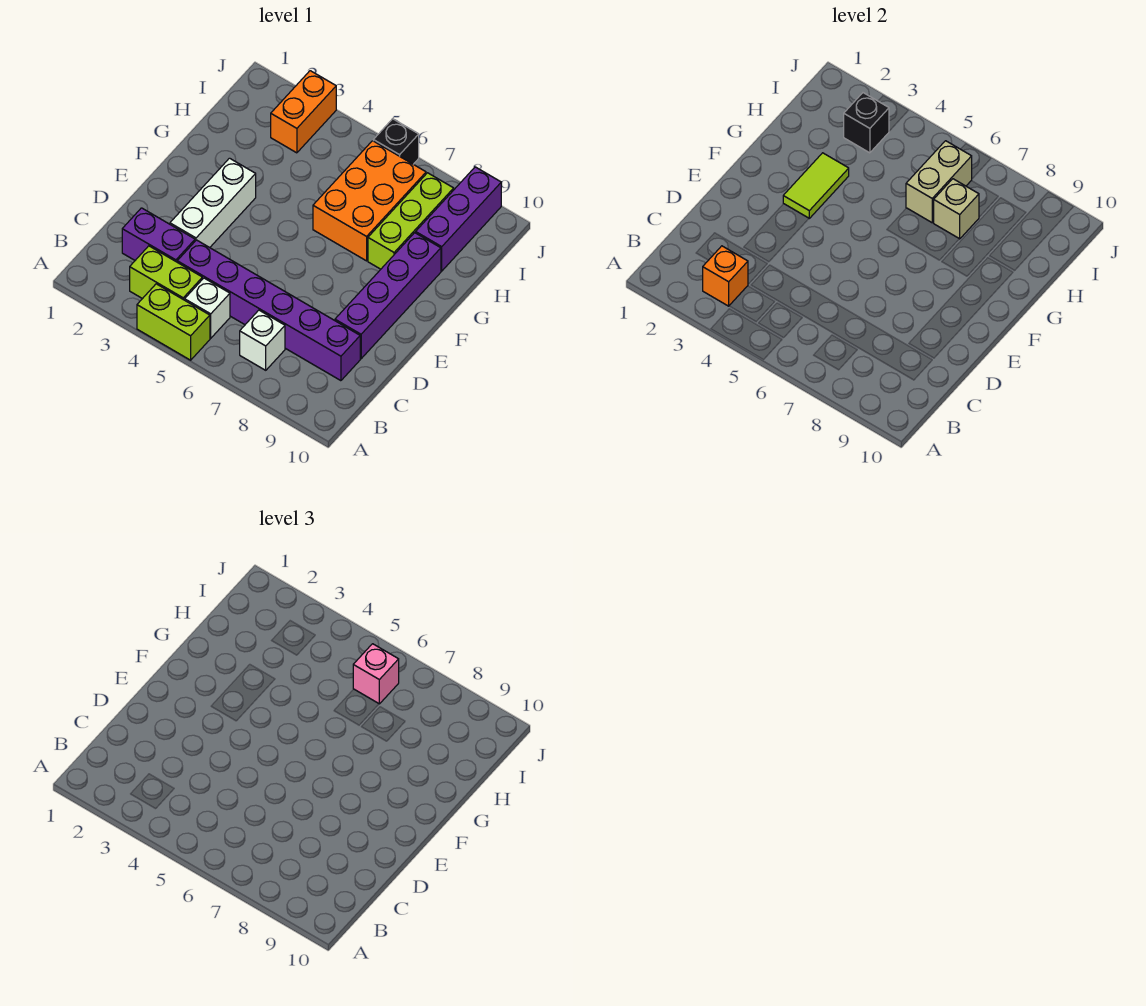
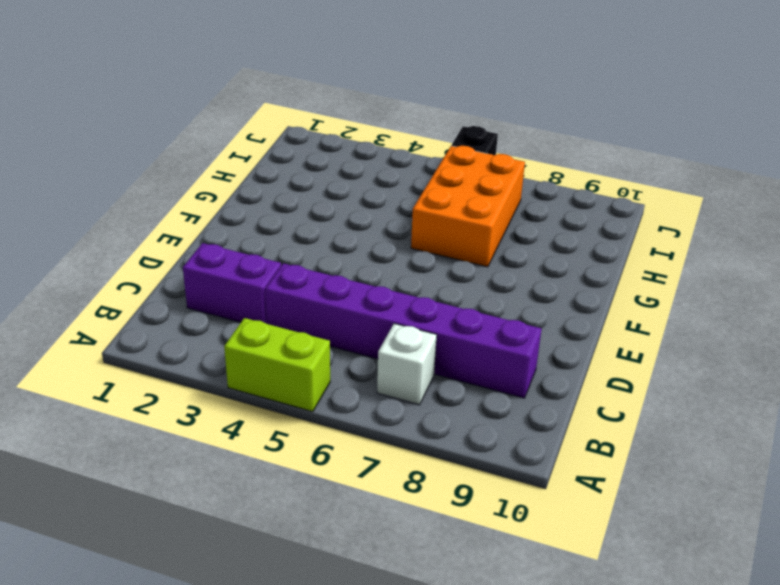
none -> lime brick B3:B4 level 1
none -> white brick B5 level 1
none -> white brick D3:F3 level 1

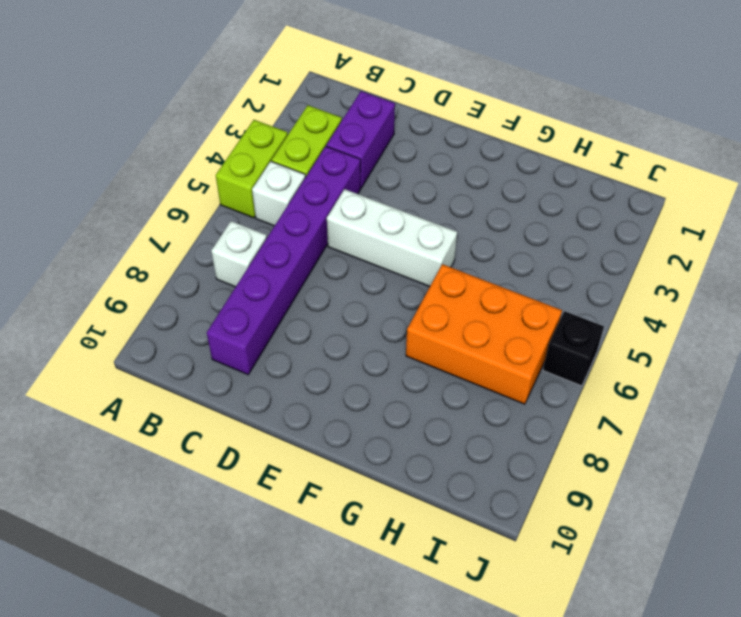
white brick D5:F5 level 1 -> white brick D3:F3 level 1
none -> purple brick D9:G9 level 1
none -> lime brick G8:I8 level 1
none -> purple brick H9:J9 level 1

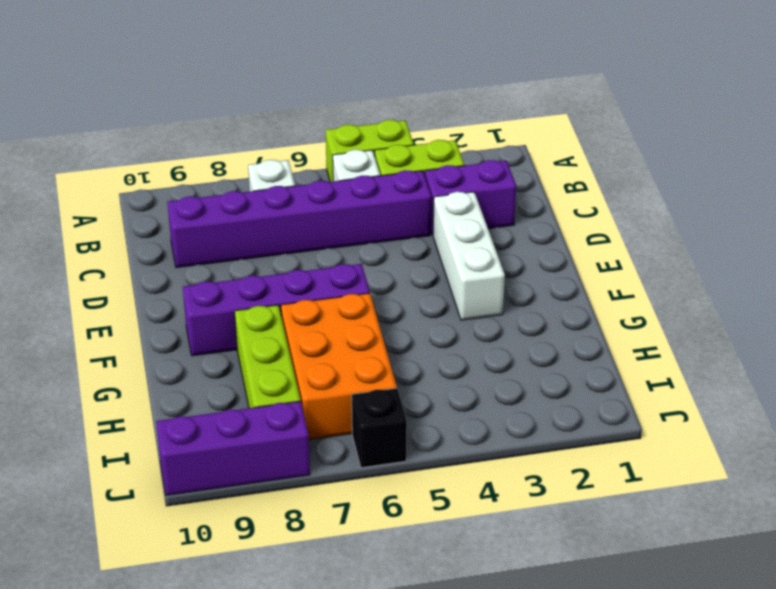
purple brick F6:F9 level 1 -> purple brick D9:G9 level 1
purple brick J8:J10 level 1 -> purple brick H9:J9 level 1
none -> orange brick I3:J3 level 1
none -> orange brick B3 level 2
none -> lime tile F3:G3 level 2

